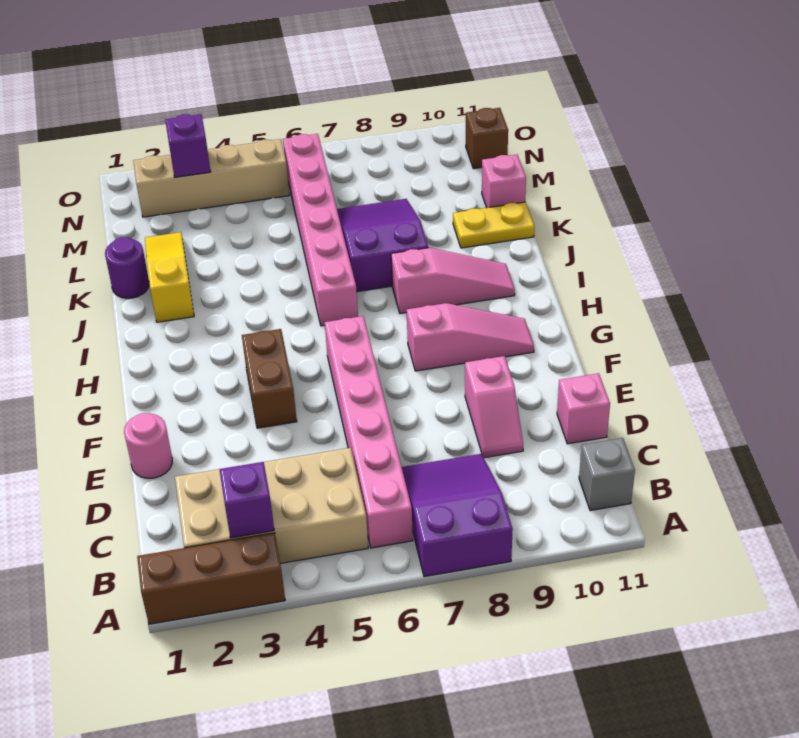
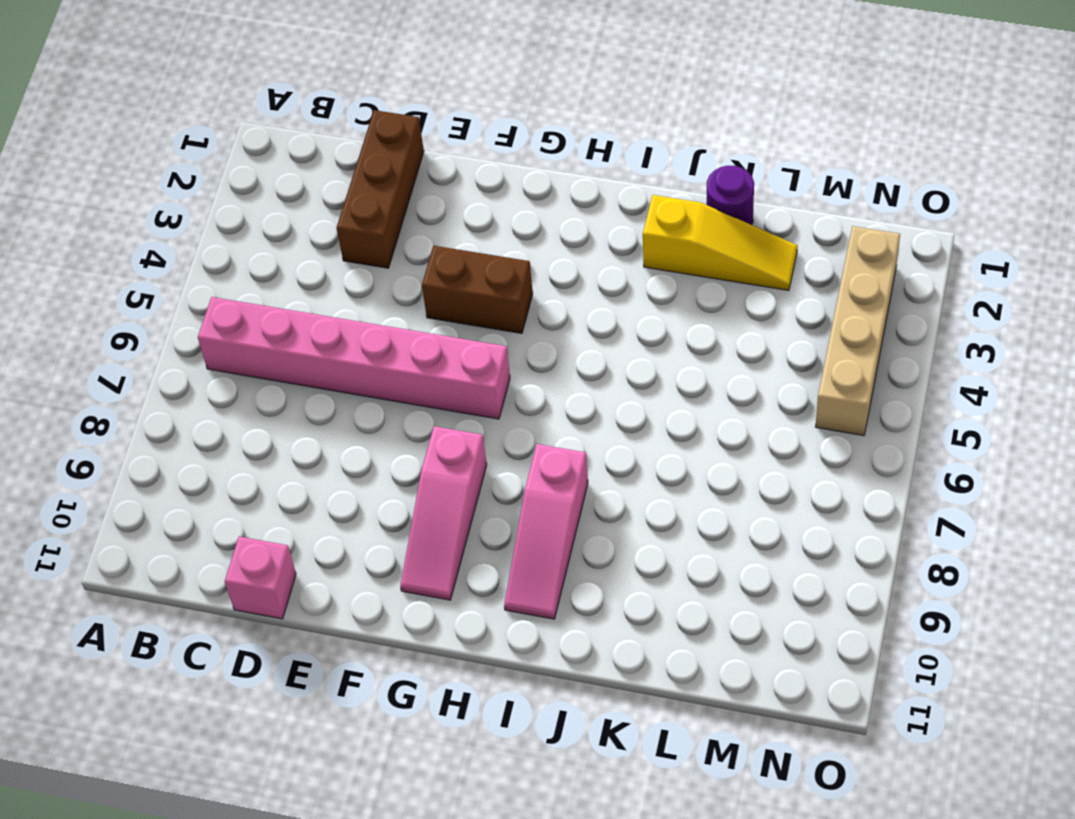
brown brick D1:D3 level 1 -> brown brick A1:A3 level 1
none -> purple slope A7:C8 level 1 top A
none -> tan brick B2:C5 level 1
none -> grey brick B11 level 1

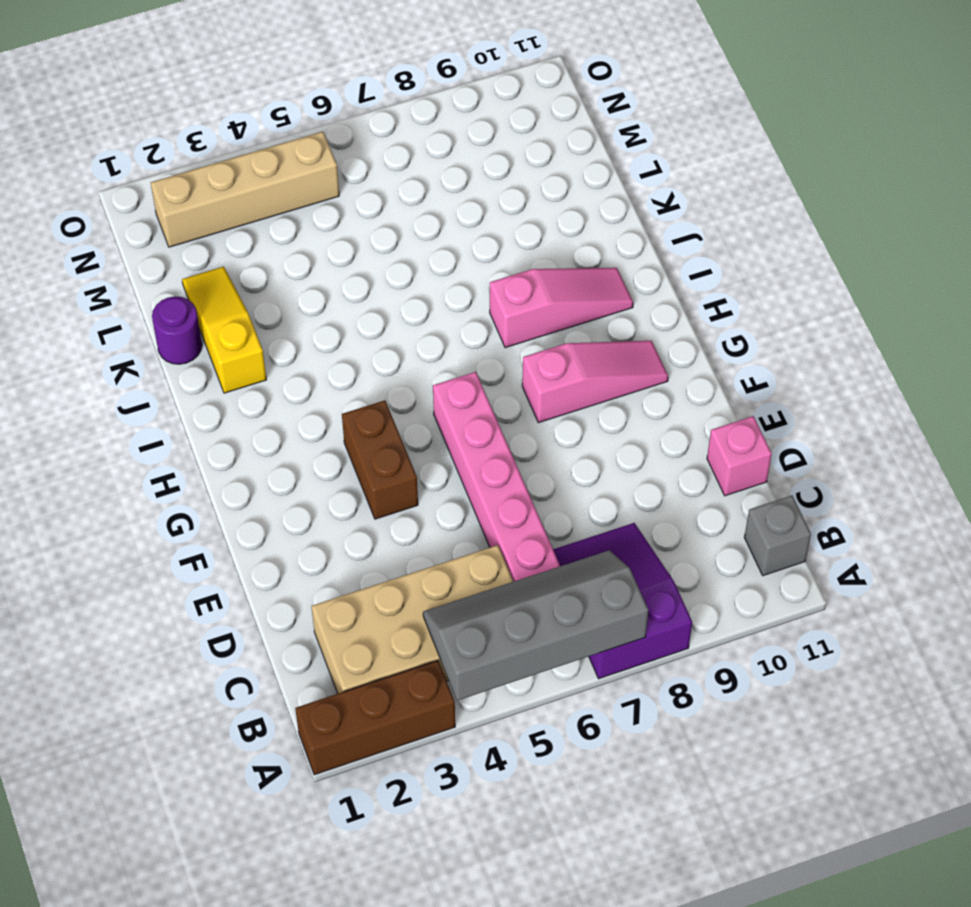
grey slope A4:B7 level 2 top A -> none
none -> pink slope D9:E9 level 1 top E
none -> pink round brick E1 level 1
none -> pink brick I6:N6 level 1

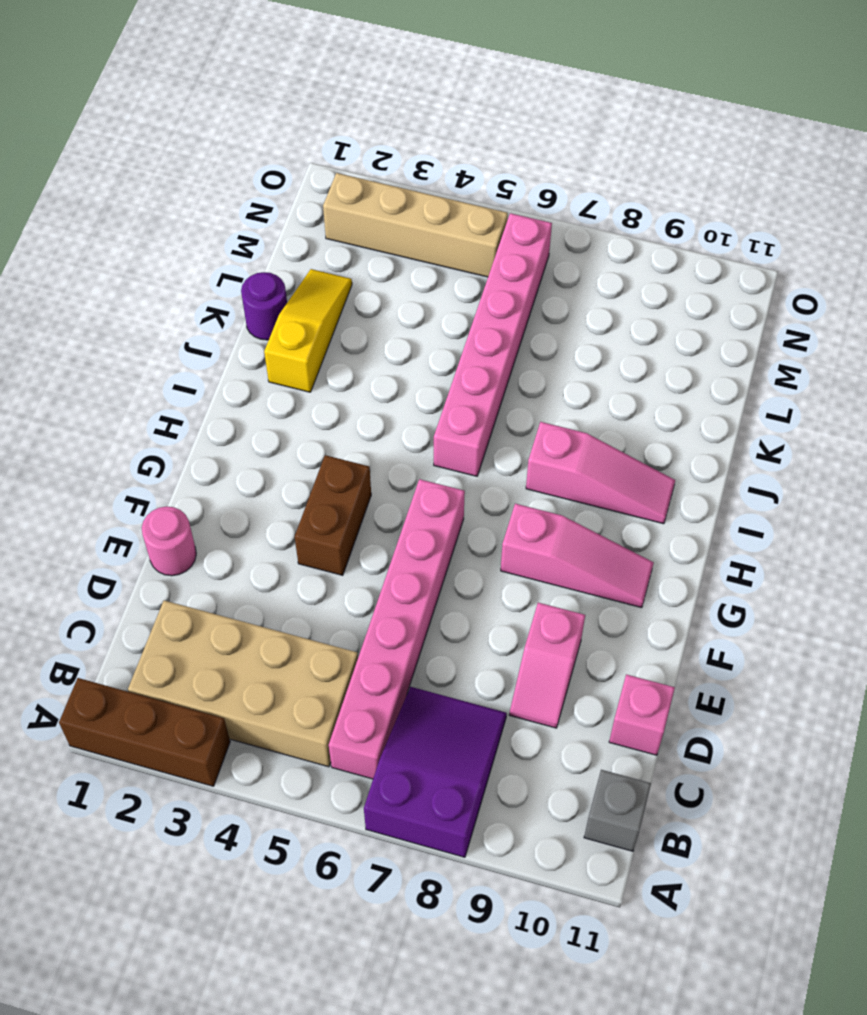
none -> purple slope J7:L8 level 1 top J
none -> yellow plate K10:K11 level 1
none -> pink brick L11 level 1

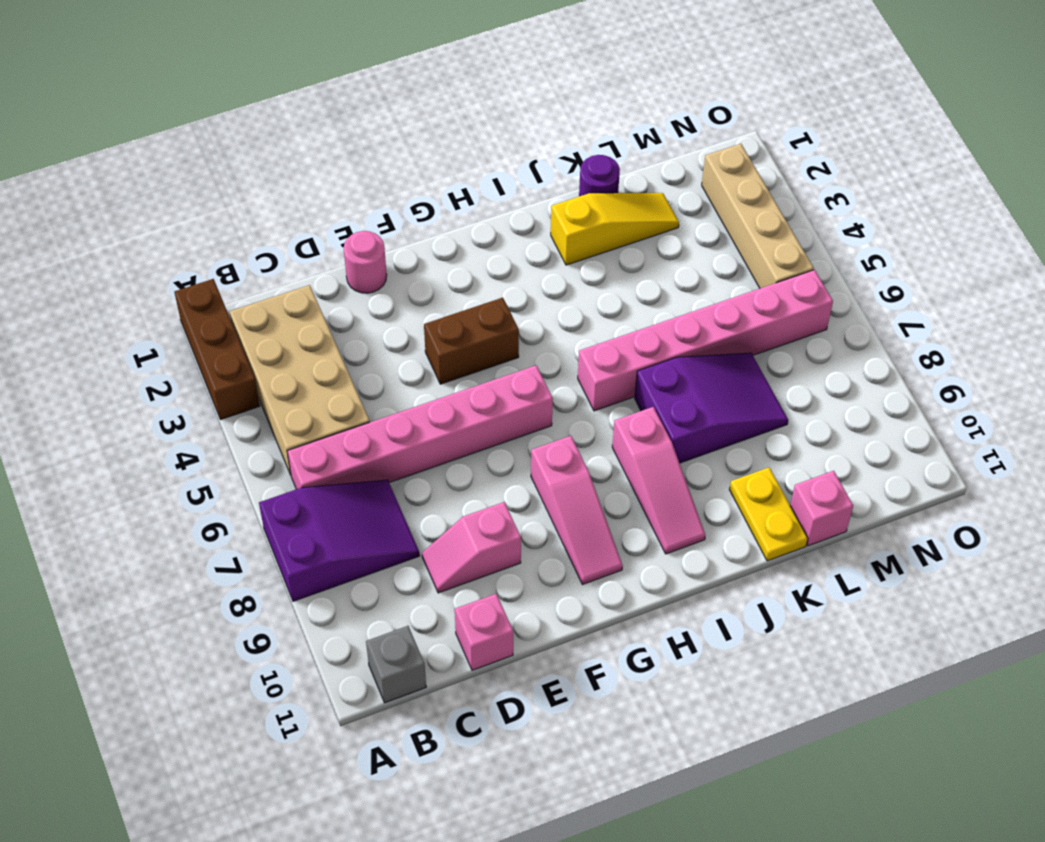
none -> brown brick N11 level 1
none -> purple brick B3 level 2
none -> purple brick N3 level 2

